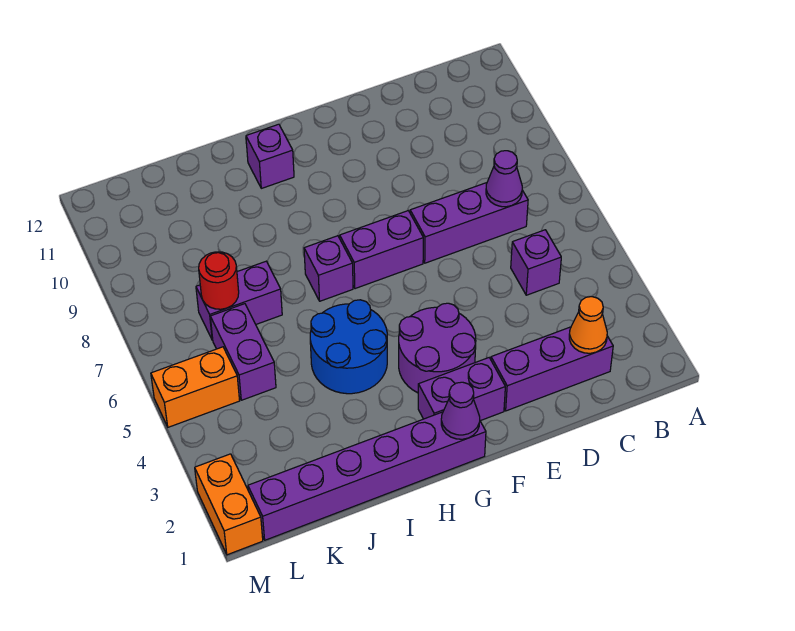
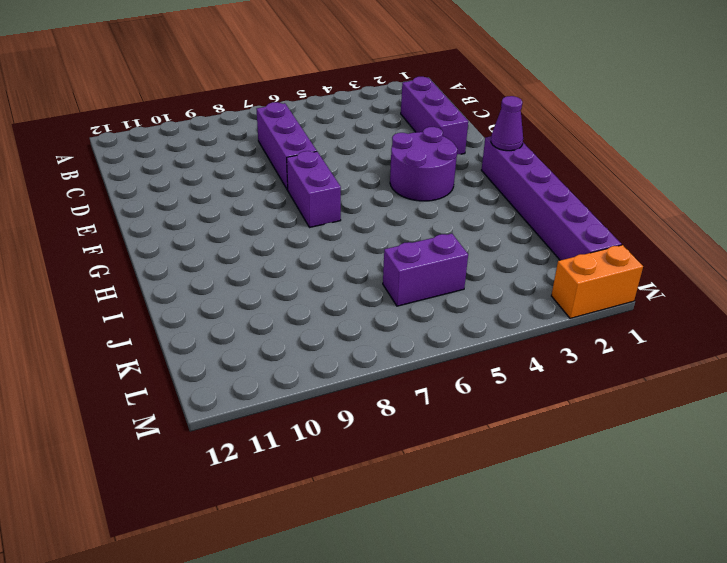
none -> purple brick C5 level 1
none -> purple brick F2:G2 level 1
none -> blue round brick H4:I5 level 1

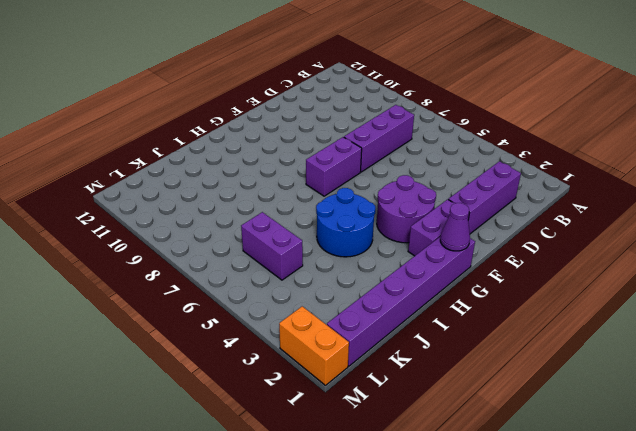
none -> purple brick C5 level 1
none -> purple brick H7 level 1
none -> purple brick H11 level 1

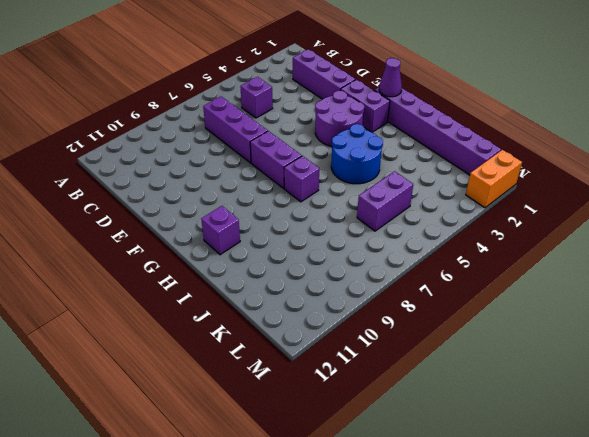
none -> purple brick J7:K7 level 1
none -> orange brick L5:M5 level 1
none -> orange cone C2 level 2

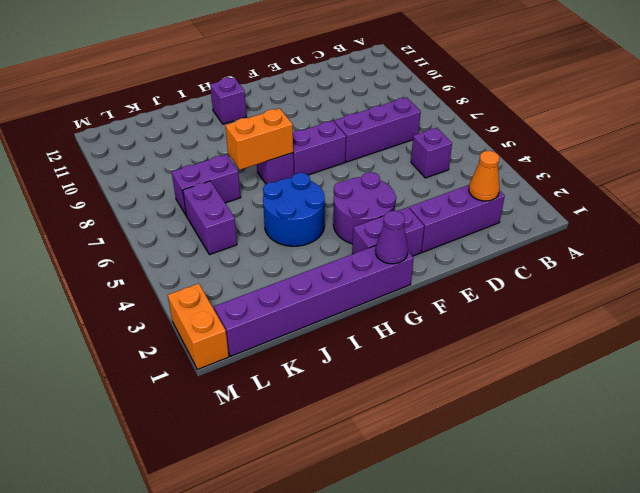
orange brick H7:I7 level 2 -> orange brick L5:M5 level 1
none -> purple cone C7 level 2
none -> red round brick K7 level 2

